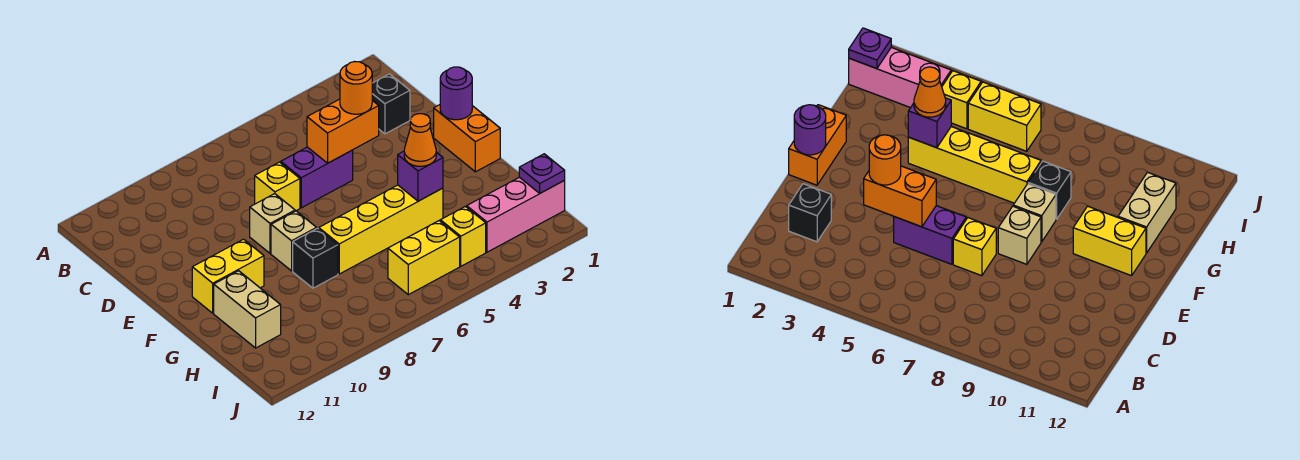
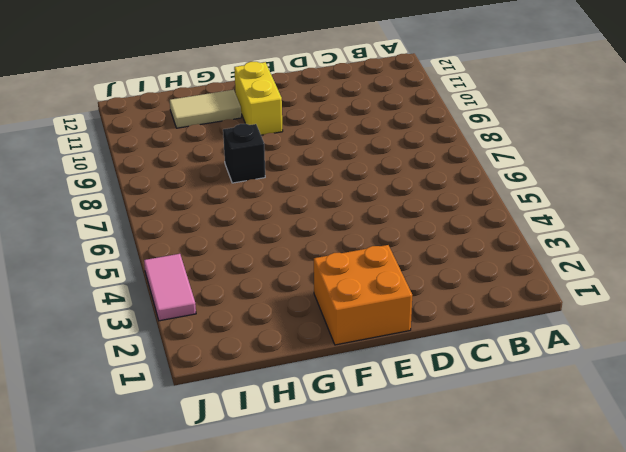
orange brick E1:F2 level 1 -> orange brick E1:F1 level 1
tan tile G11:H11 level 1 -> tan brick G11:H11 level 1
pink tile J3:J4 level 1 -> none
none -> black brick C2 level 1
none -> purple brick D5:D6 level 1
none -> yellow brick D7 level 1

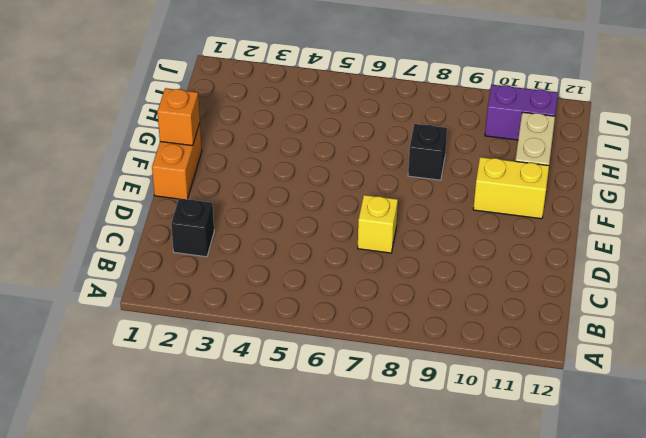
orange brick F1 level 2 -> none
purple brick I10:I11 level 1 -> purple brick D5:D6 level 1
none -> tan brick E8 level 1
none -> tan brick F8 level 1
none -> yellow brick G4:G7 level 1

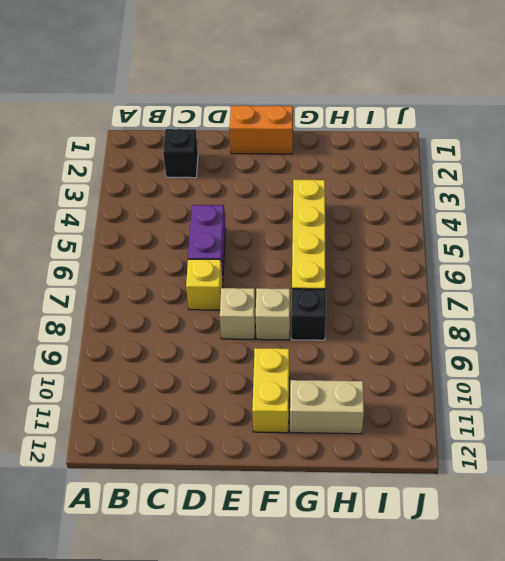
none -> pink brick I1:I3 level 1
none -> yellow brick I4 level 1
none -> yellow brick I5:I6 level 1

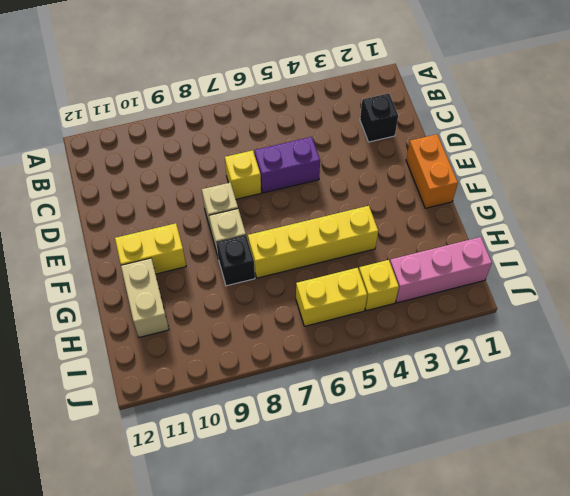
none -> orange brick D4:D5 level 2
none -> purple round brick E1 level 2
none -> purple brick G4 level 2

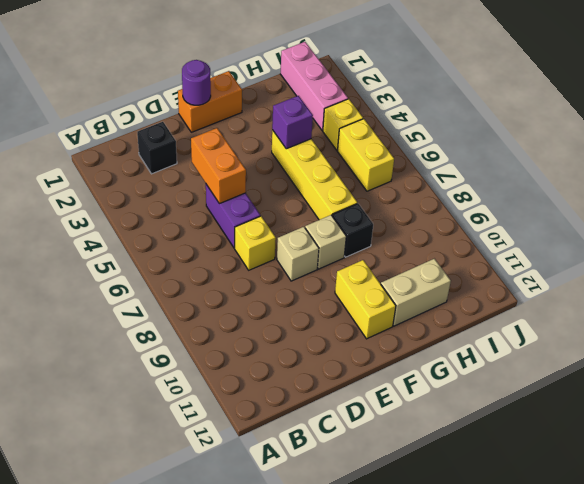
none -> purple plate I1 level 2
none -> orange round brick D4 level 3
none -> orange cone G4 level 3

